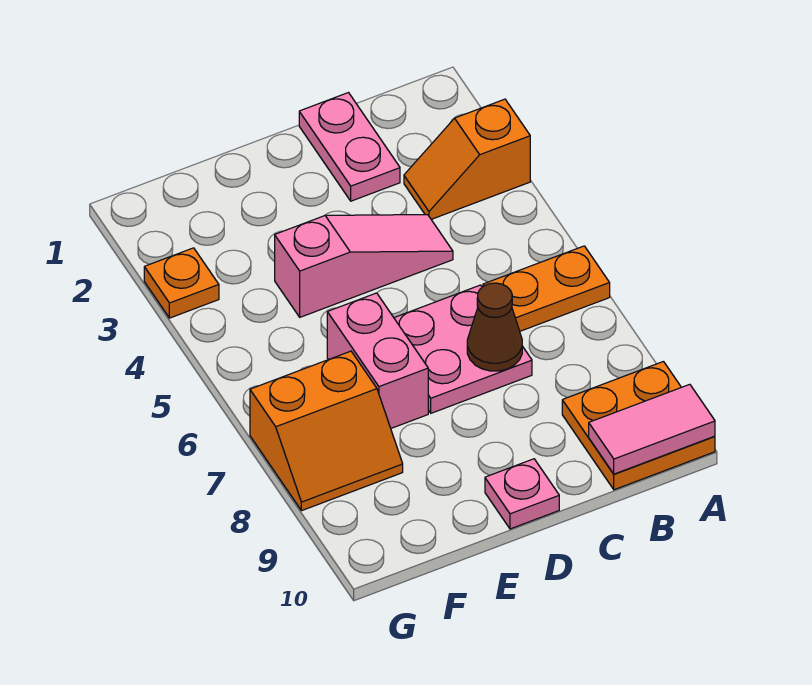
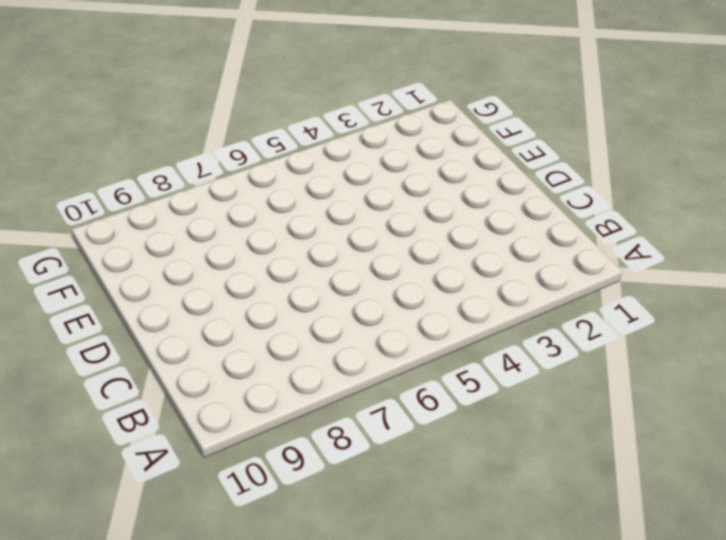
none -> orange slope A3:B3 level 1 top A
none -> orange plate A6:B6 level 1
none -> orange plate A9:B10 level 1

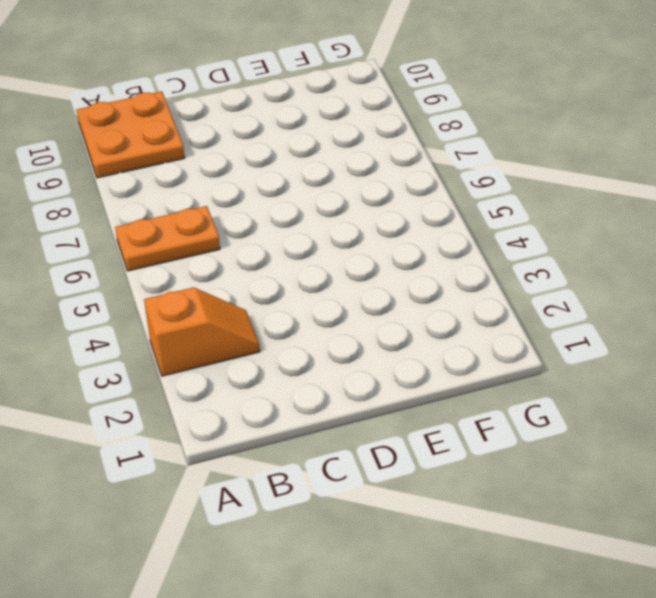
none -> pink plate C1:C2 level 1
none -> pink slope C4:E4 level 1 top E
none -> pink plate C6:D7 level 1

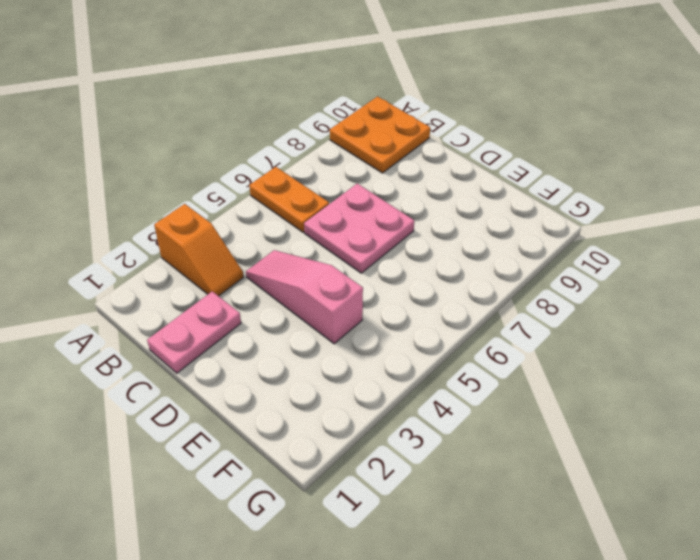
none -> pink plate D10 level 1
none -> pink brick E6:E7 level 1
none -> orange slope F7:G8 level 1 top 7

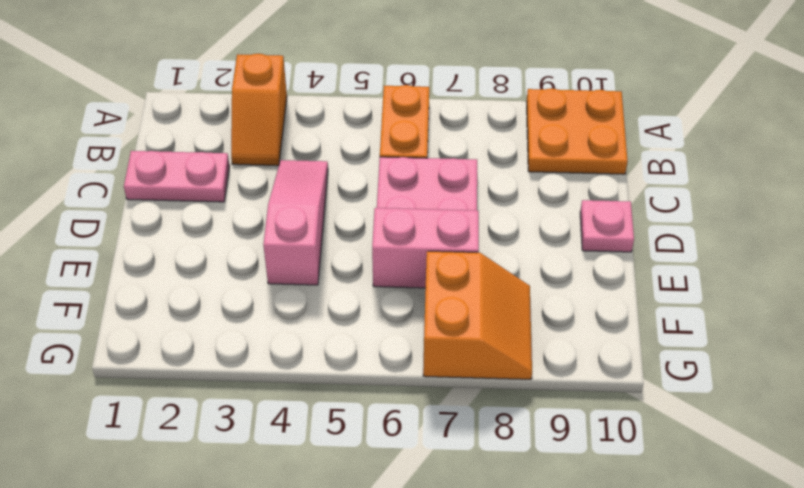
none -> orange plate G3 level 1
none -> pink tile A10:B10 level 2
none -> brown cone C7 level 2

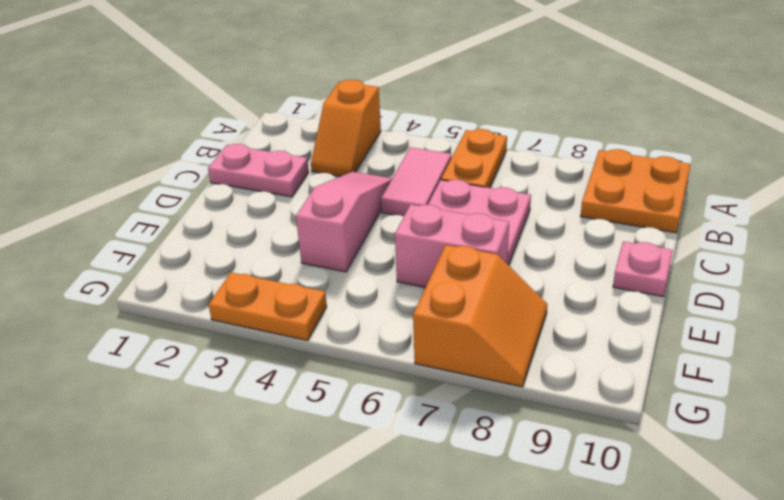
pink tile B5:C5 level 1 -> pink tile A10:B10 level 2
orange plate G3:G4 level 1 -> orange plate G3 level 1
none -> brown cone C7 level 2

